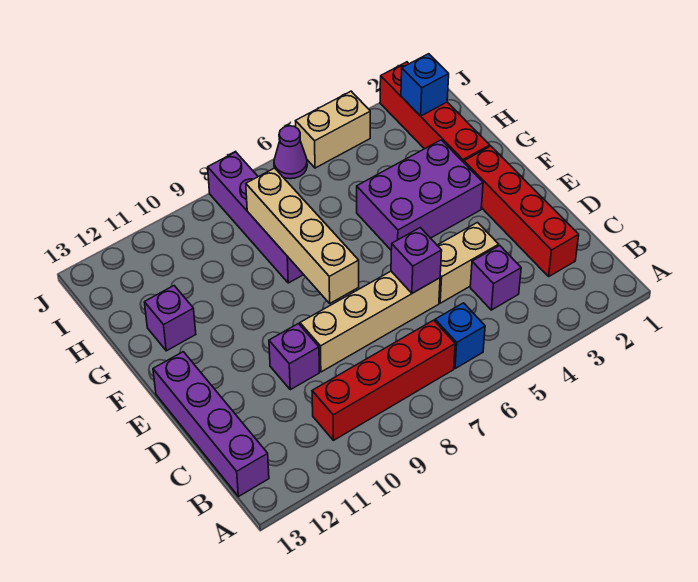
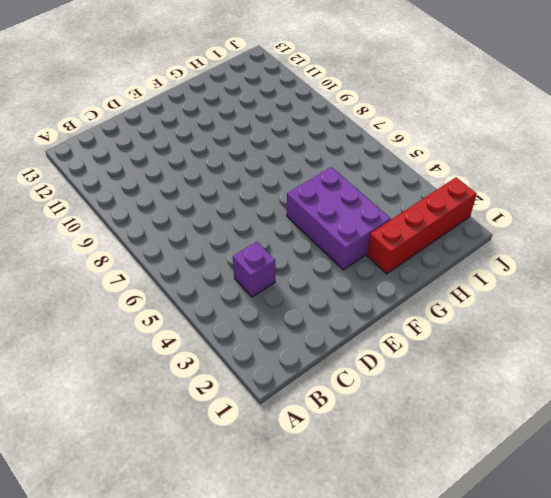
none -> blue brick B6 level 1
none -> red brick B7:B10 level 1
none -> purple brick B13:E13 level 1

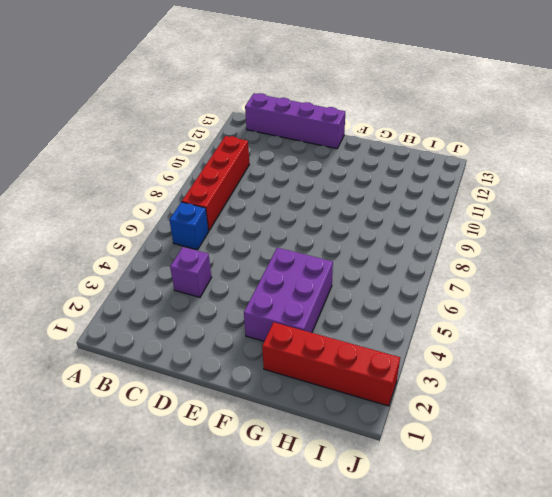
none -> red brick C2:F2 level 1
none -> tan brick D4:D5 level 1
none -> tan brick D6:D9 level 1

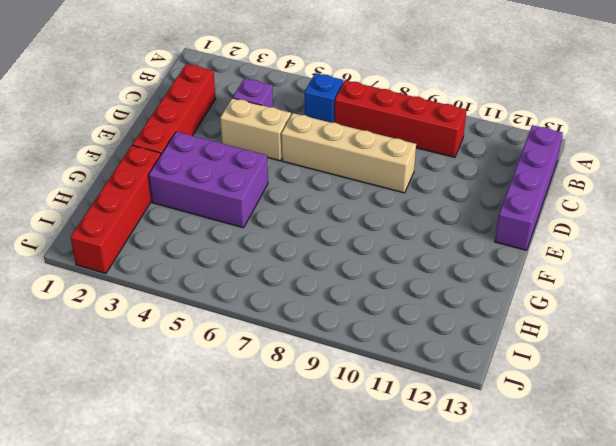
none -> purple brick D10 level 1
none -> purple brick G8:J8 level 1
none -> purple brick G12 level 1

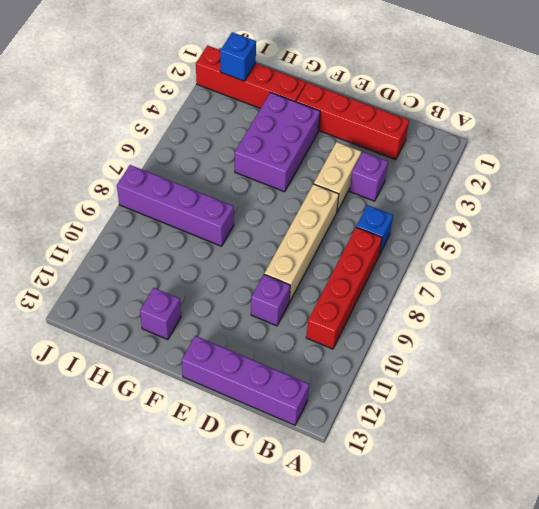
none -> tan brick J4:J5 level 1
none -> purple cone J6 level 1
none -> purple brick D6 level 2

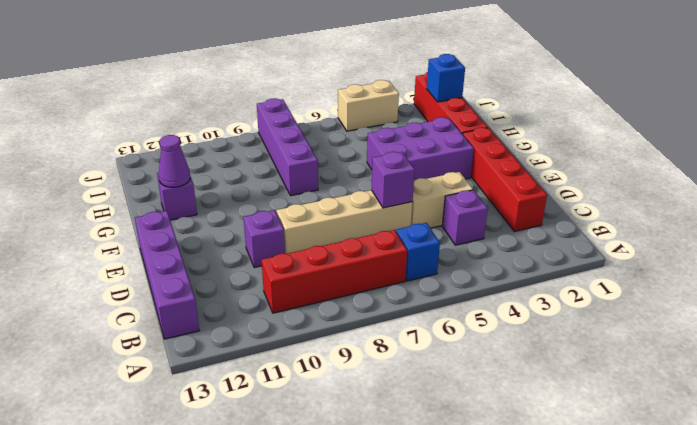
purple cone G12 level 2 -> purple cone J6 level 1
none -> tan brick E8:H8 level 2

